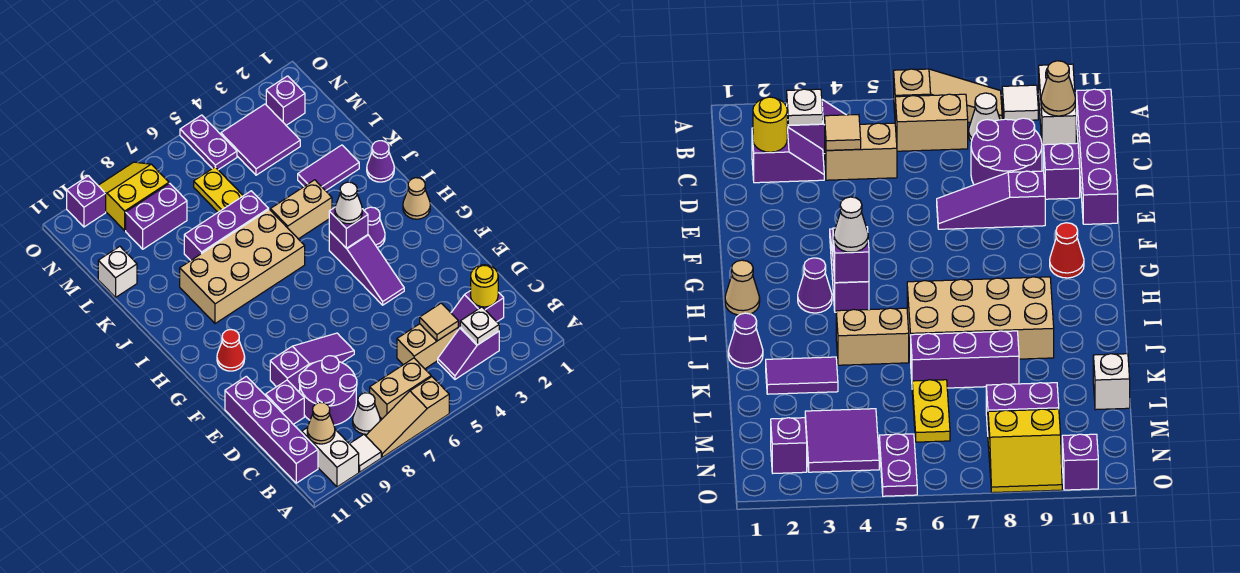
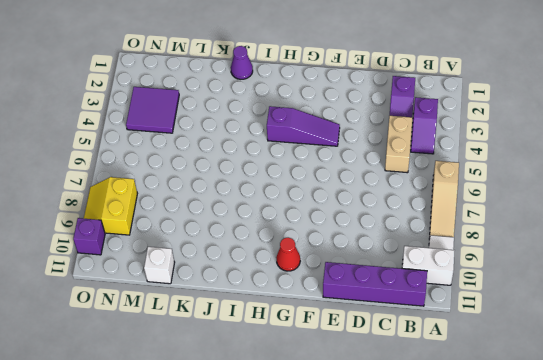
none -> tan brick B6:B7 level 1
none -> white cone B8 level 1
none -> purple round brick C8:D9 level 1
none -> purple brick D10 level 1

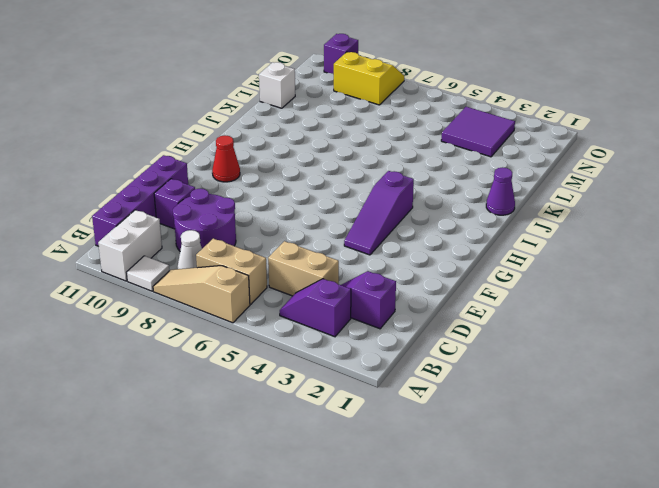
none -> purple slope E7:E9 level 1 top 9
none -> tan cone H1 level 1
none -> purple cone H3 level 1
none -> tan brick I6:J9 level 1

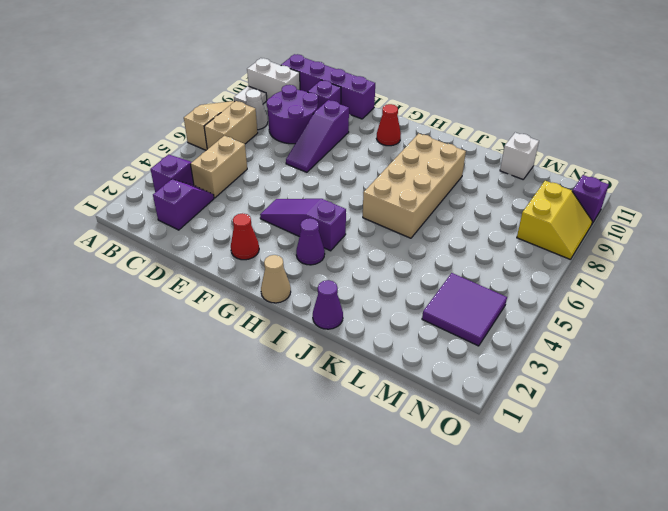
red cone F2 level 1 -> none
none -> tan brick J4:J5 level 1
none -> purple tile K2:K3 level 1
none -> purple brick K6:K8 level 1
none -> yellow plate L6:M6 level 1

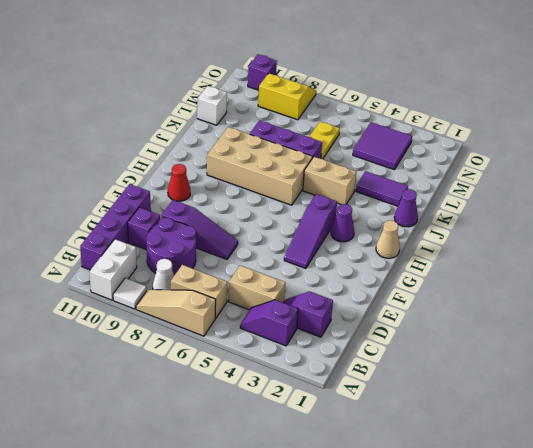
none -> purple brick M8:M9 level 1
none -> purple brick N2 level 1
none -> purple plate N5:O5 level 1
none -> white plate B3 level 2

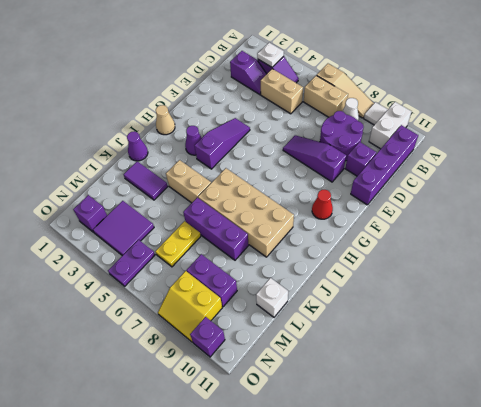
none -> tan cone B10 level 2
none -> yellow round brick C2 level 2
none -> tan tile C4 level 2
none -> purple brick H4 level 2

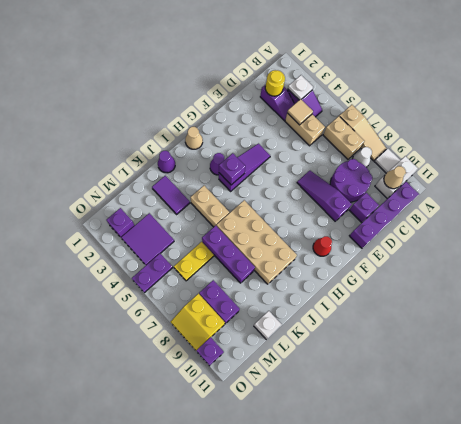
none -> white cone H4 level 3

